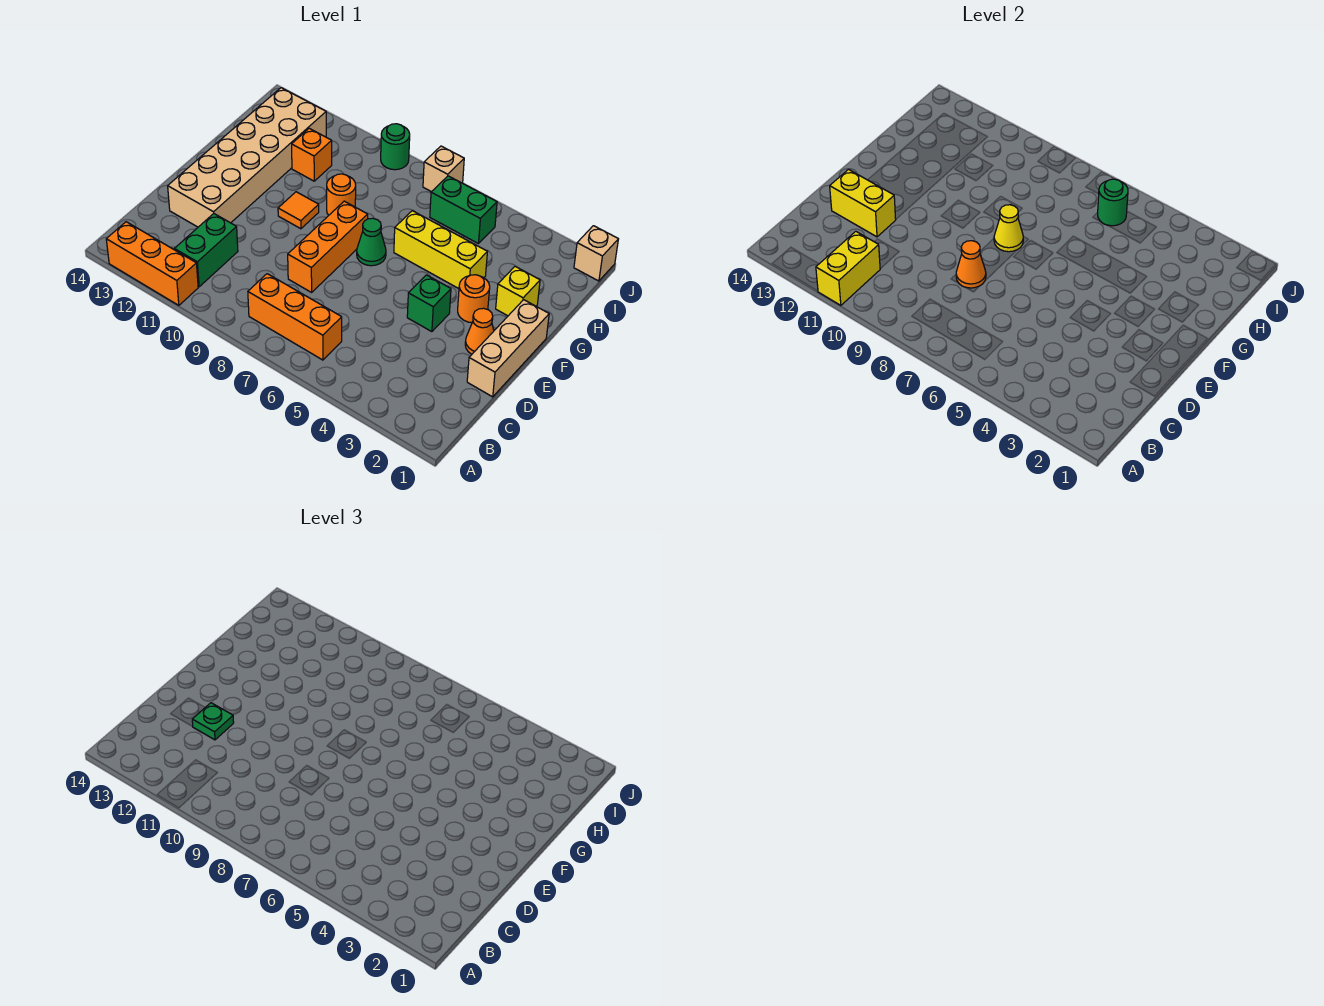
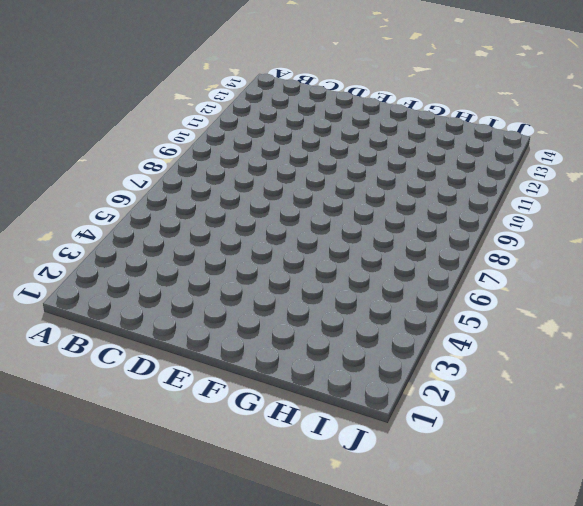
none -> orange brick A11:A13 level 1
none -> orange brick B6:B8 level 1
none -> green brick B11:C11 level 1

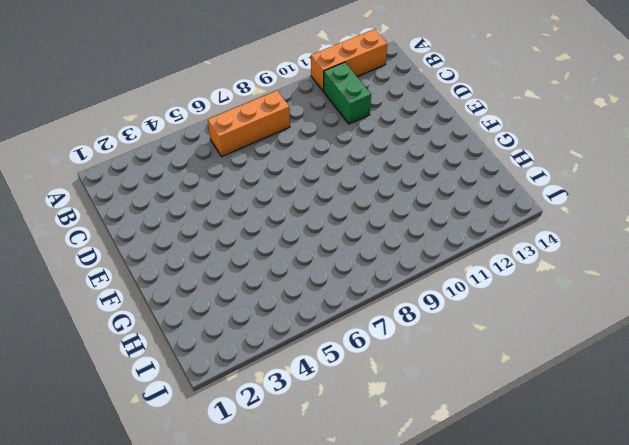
none -> tan brick D1:F1 level 1
none -> orange brick D8:F8 level 1
none -> tan brick D12:I13 level 1

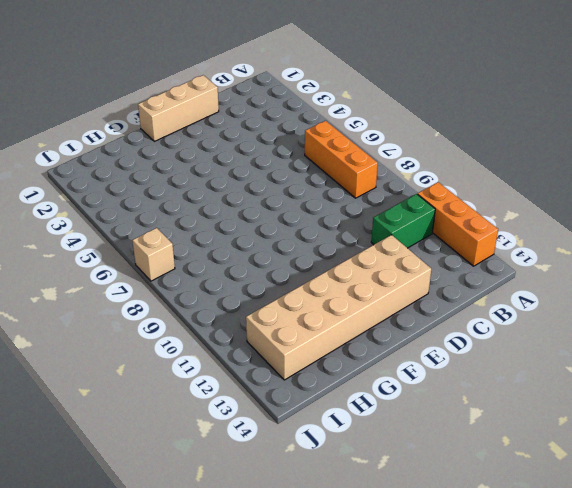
none -> orange brick D8:F8 level 1
none -> orange cone E2 level 1
none -> green brick E4 level 1

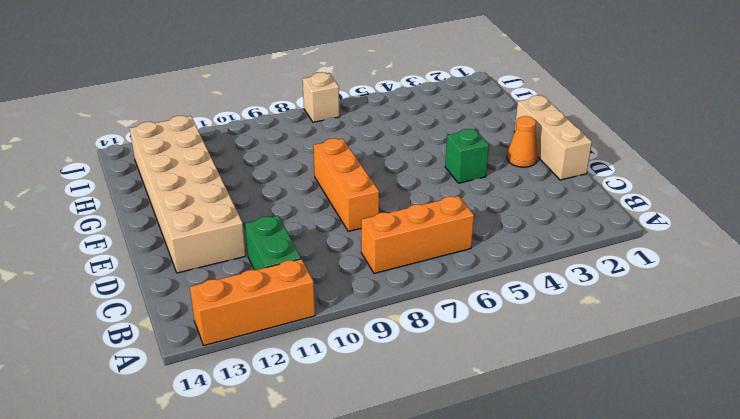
none -> orange round brick F3 level 1
none -> green cone F7 level 1
none -> orange tile F10 level 1

